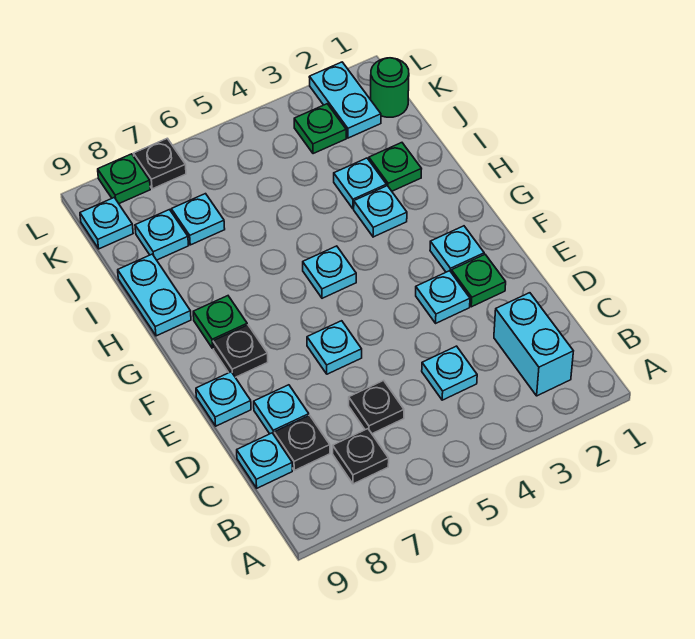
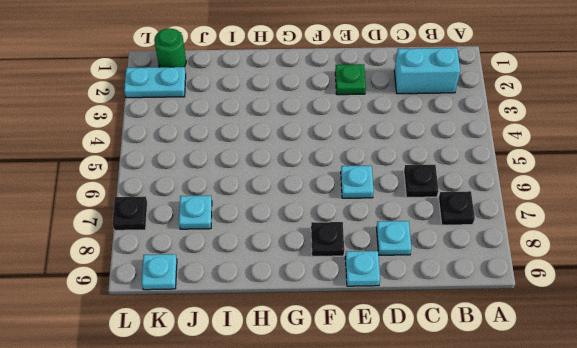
none -> cyan plate C4 level 1
none -> black plate C8 level 1
none -> cyan plate C9 level 1

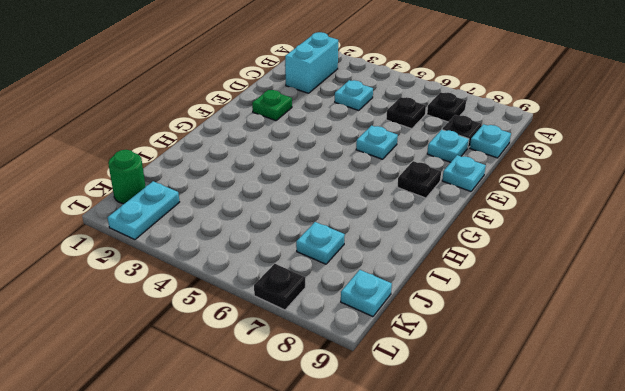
none -> cyan plate E3 level 1
none -> cyan plate F2 level 1
none -> cyan plate G5 level 1

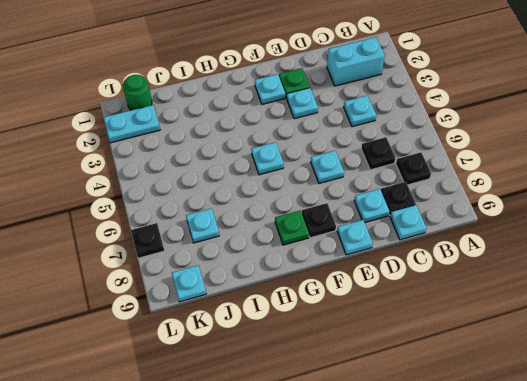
none -> cyan plate H3 level 1
none -> cyan plate H9:I9 level 1
none -> green plate I2 level 1

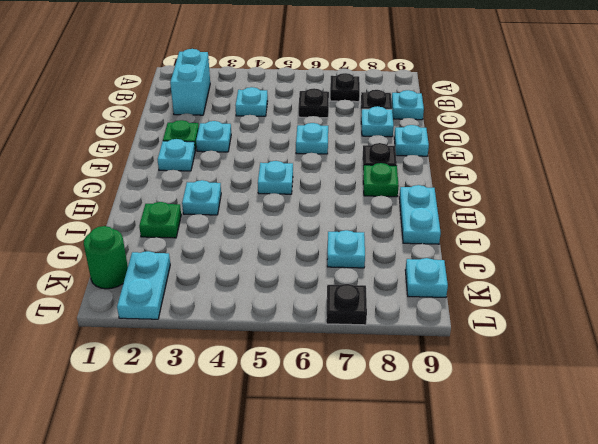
none -> cyan plate I3 level 1
none -> cyan plate J8 level 1
none -> green plate K3 level 1

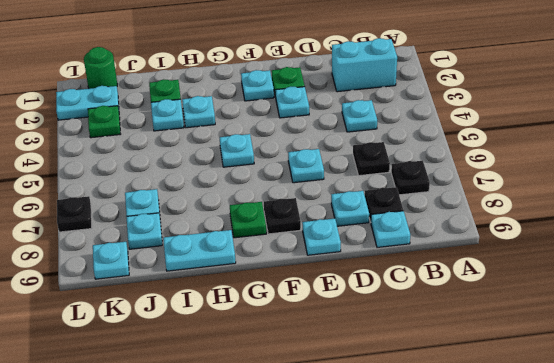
none -> green plate L8 level 1

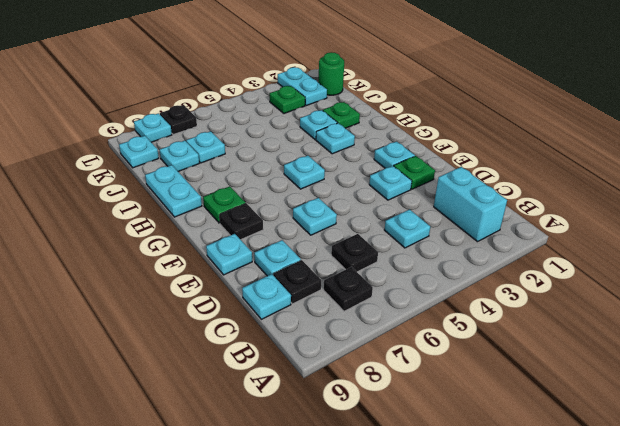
cyan plate L8 level 1 -> green plate L8 level 1

